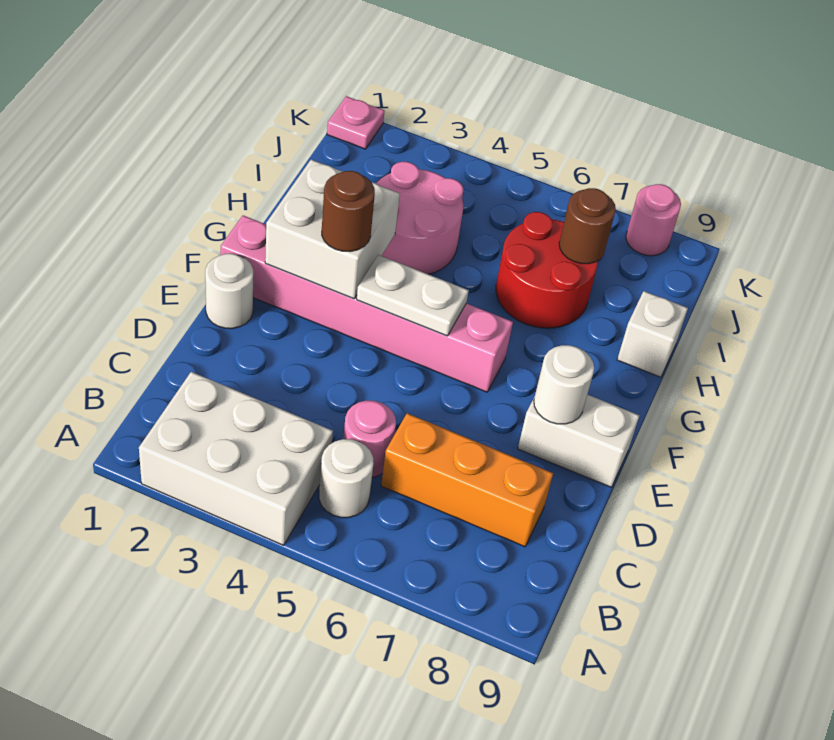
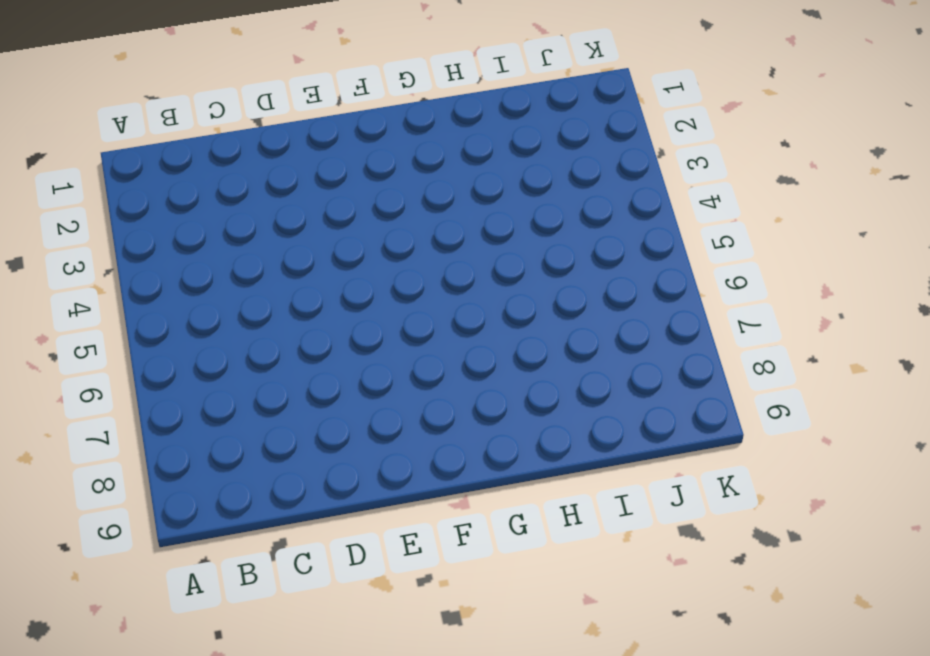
none -> white brick A2:B4 level 1
none -> white round brick B5 level 1
none -> pink round brick C5 level 1

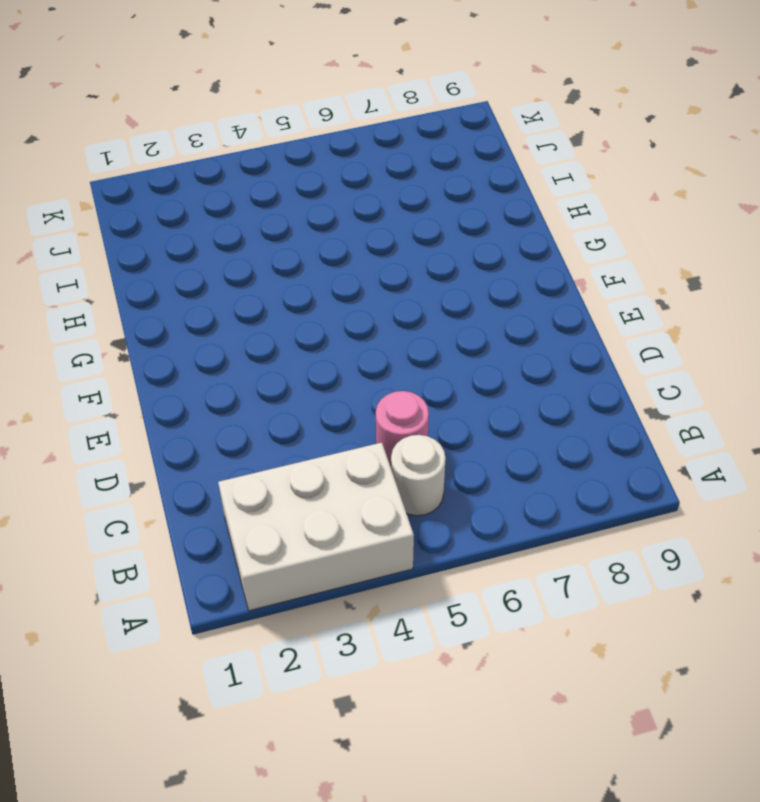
none -> orange brick C6:C8 level 1
none -> white round brick E1 level 1
none -> white brick E8:E9 level 1

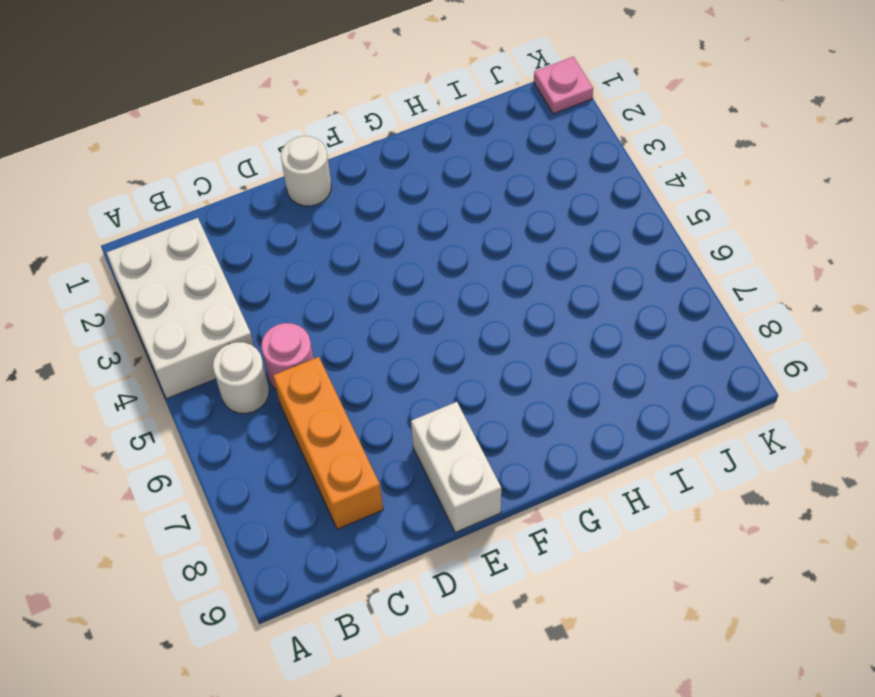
none -> pink brick F1:F6 level 1
none -> pink round brick H3:I4 level 1
none -> red round brick H6:I7 level 1

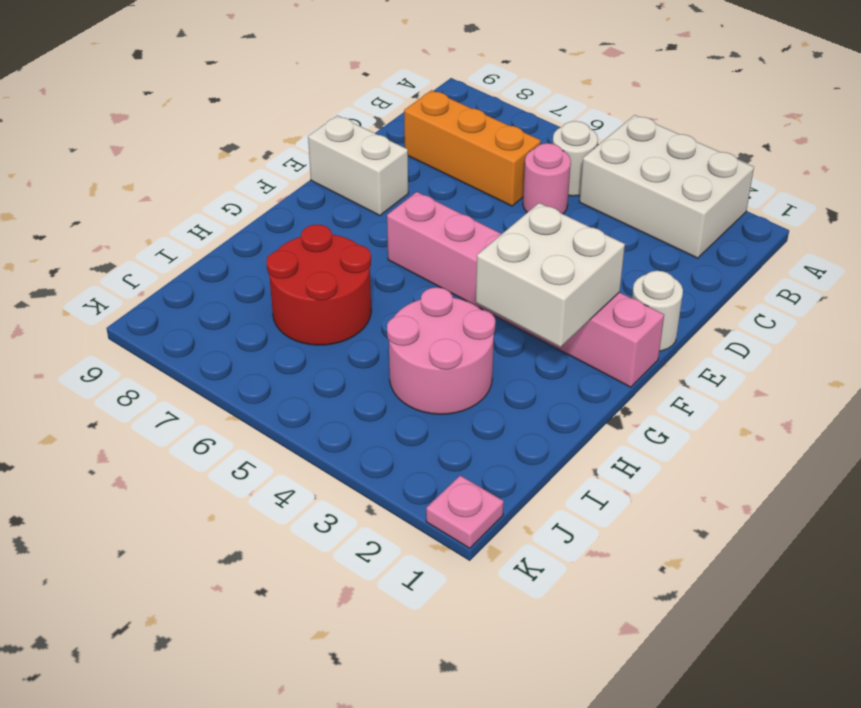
none -> white brick H9 level 1
none -> pink round brick K8 level 1
none -> white round brick E8 level 2

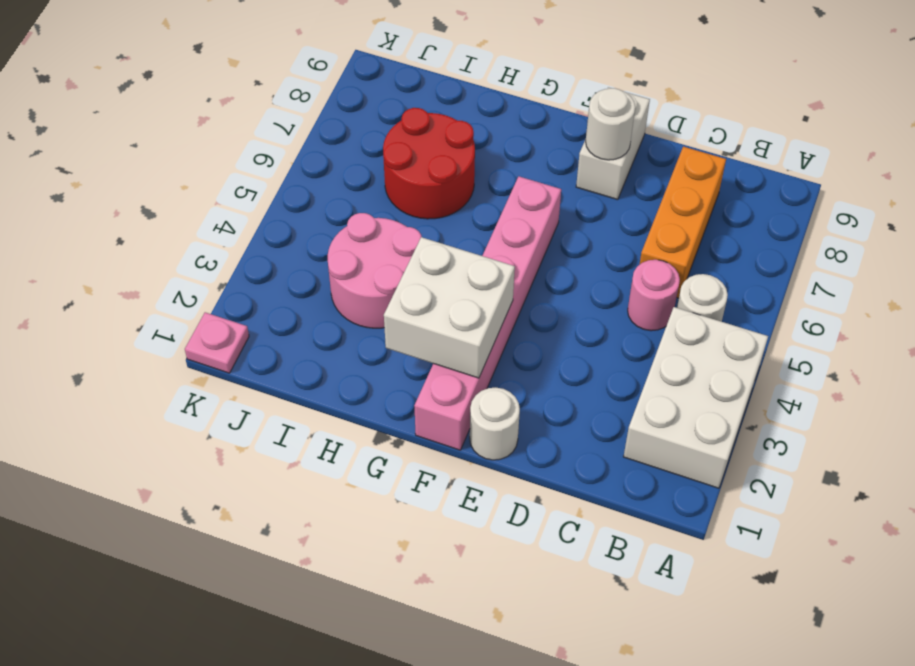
none -> white brick H9 level 1
none -> pink round brick K8 level 1
none -> white plate F4:F5 level 2

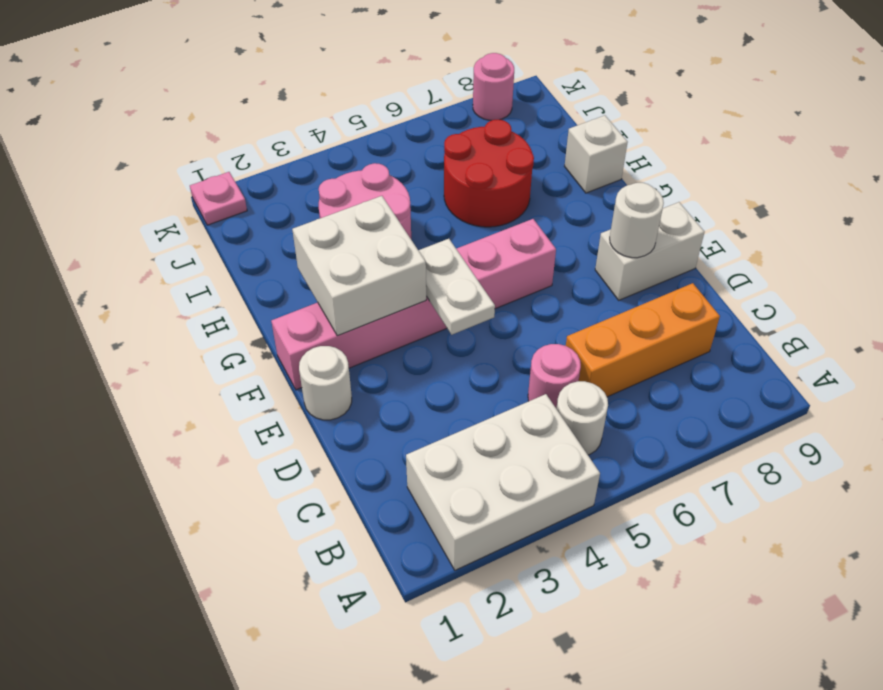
white plate E4:F4 level 2 -> white plate F4:F5 level 2
none -> brown round brick I7 level 2
none -> brown round brick F3 level 3

